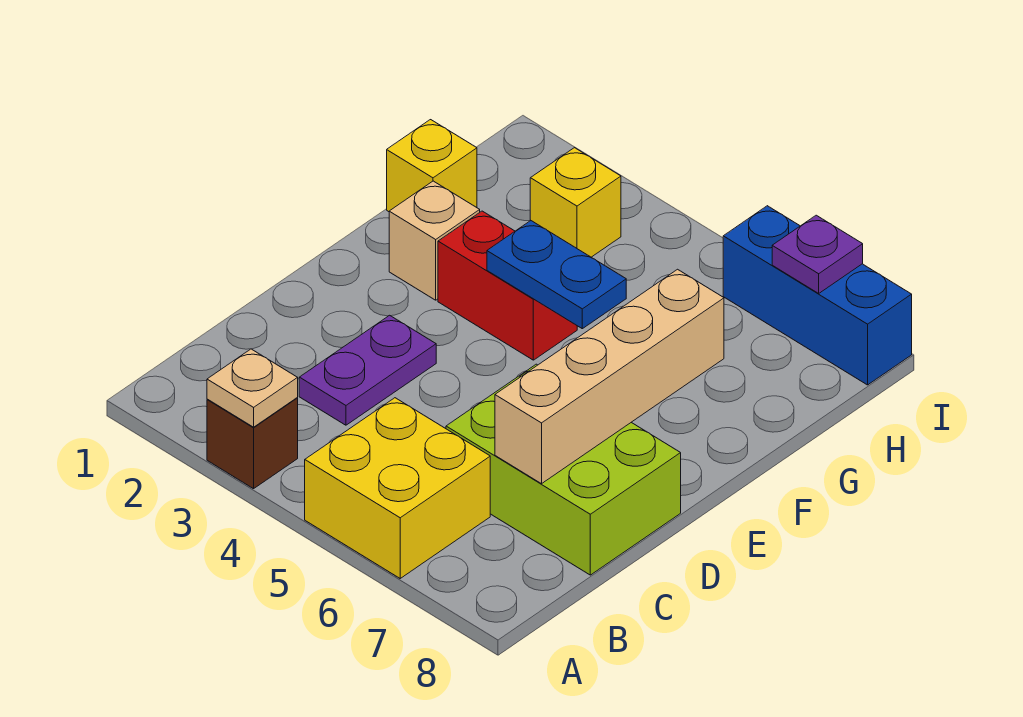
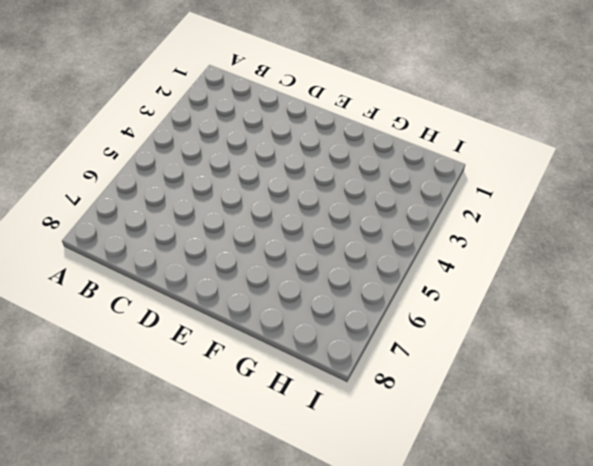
none -> brown brick A3 level 1
none -> yellow brick A5:B6 level 1
none -> purple plate C3:D3 level 1

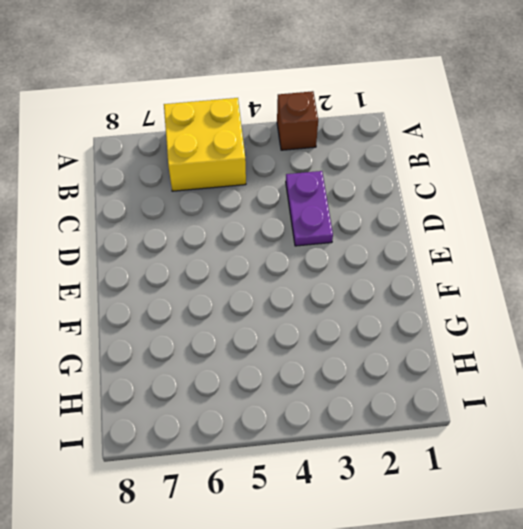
none -> lime brick C6:D8 level 1
none -> tan brick F2 level 1
none -> red brick F3:F4 level 1

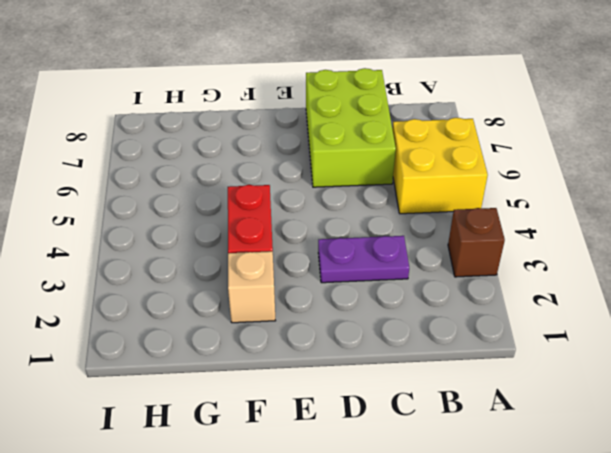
none -> yellow brick G1 level 1
none -> yellow brick H3 level 1
none -> blue brick I6:I8 level 1

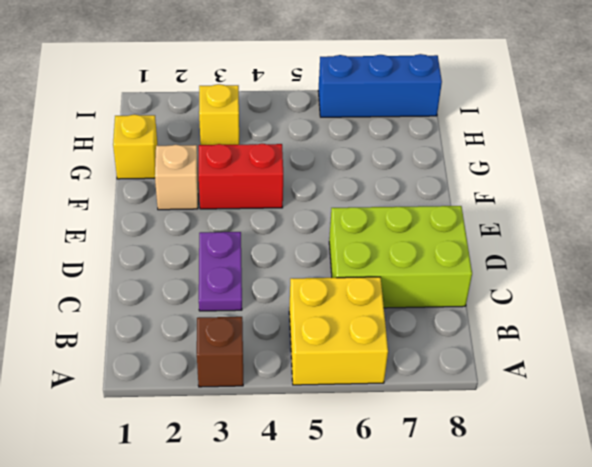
none -> tan plate A3 level 2
none -> tan brick C7:F7 level 2
none -> blue plate F4:F5 level 2

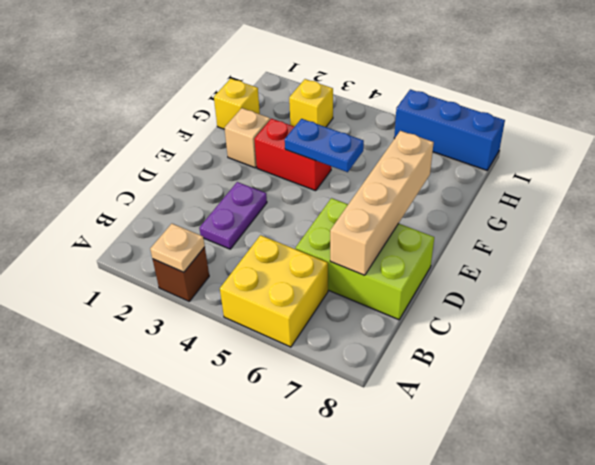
none -> purple plate I7 level 2

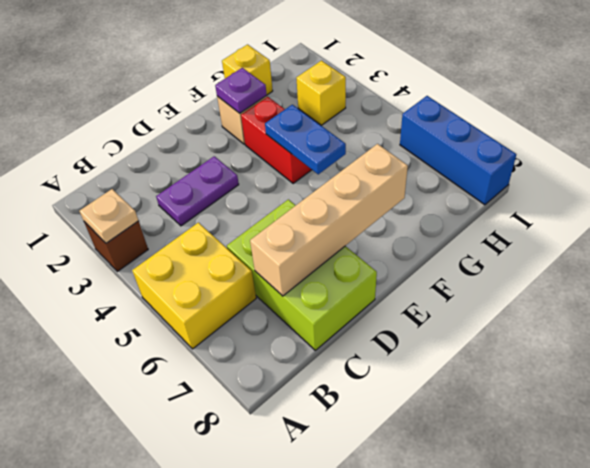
purple plate F2 level 2 -> purple plate I7 level 2

